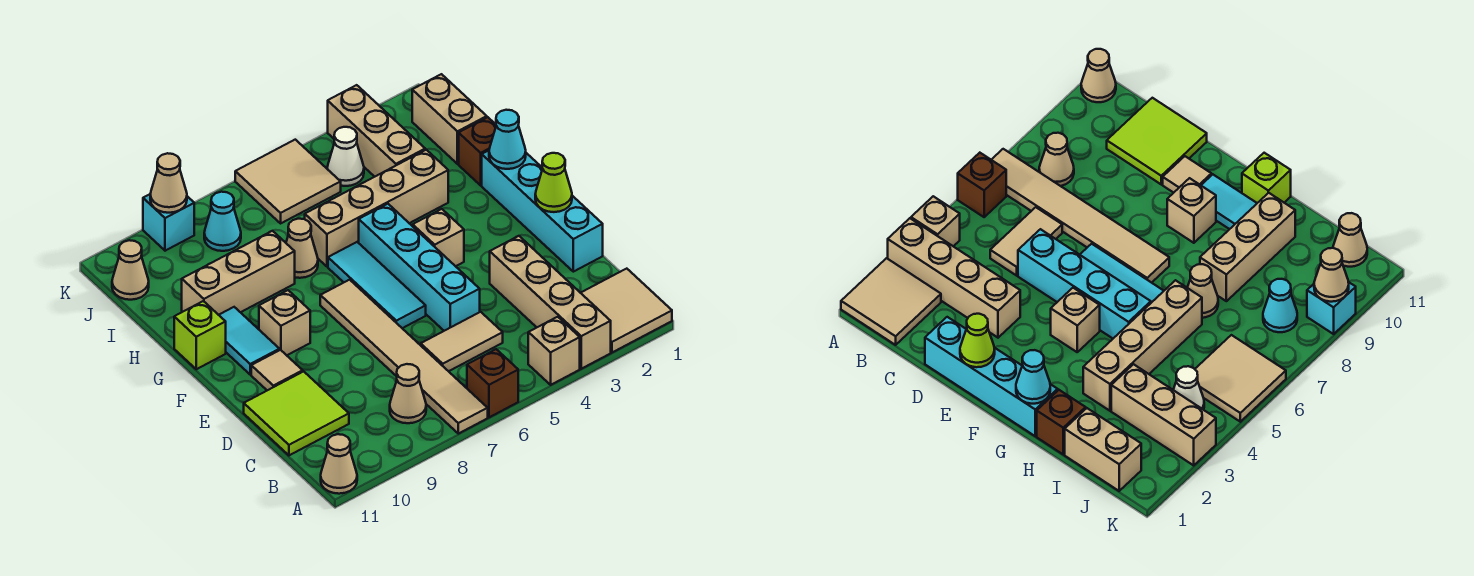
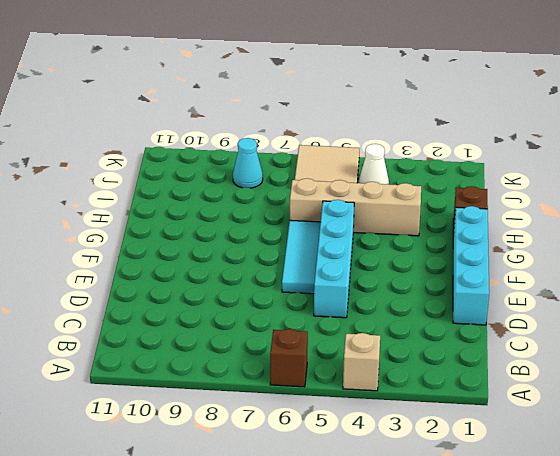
none -> tan tile A1:B2 level 1
none -> tan brick A3:D3 level 1
none -> tan tile A7:F7 level 1
none -> tan cone A11 level 1

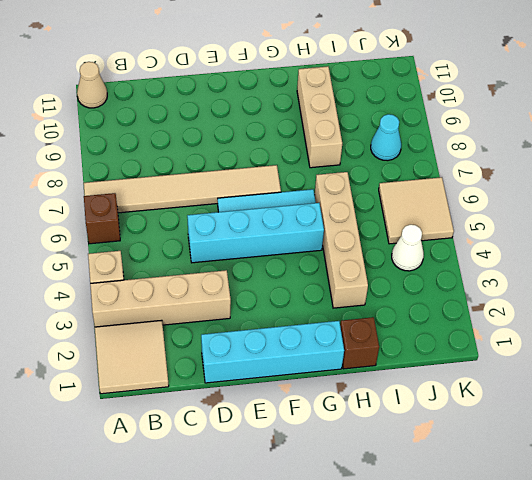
none -> tan cone B8 level 1
none -> tan tile C5:C6 level 1
none -> lime tile C10:D11 level 1
none -> tan tile E10 level 1

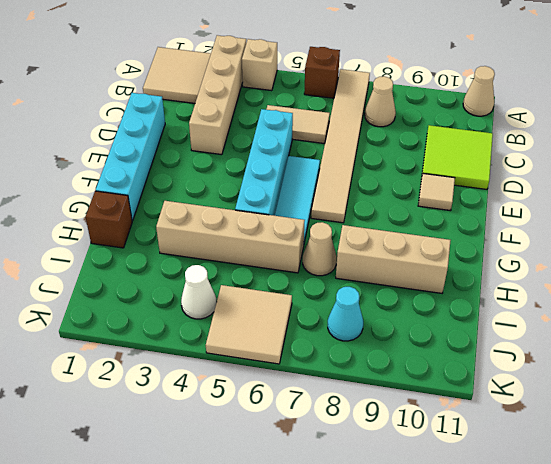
none -> tan brick F4 level 1
none -> tan brick F9 level 1
none -> cyan tile F10:G10 level 1
none -> lime brick G11 level 1

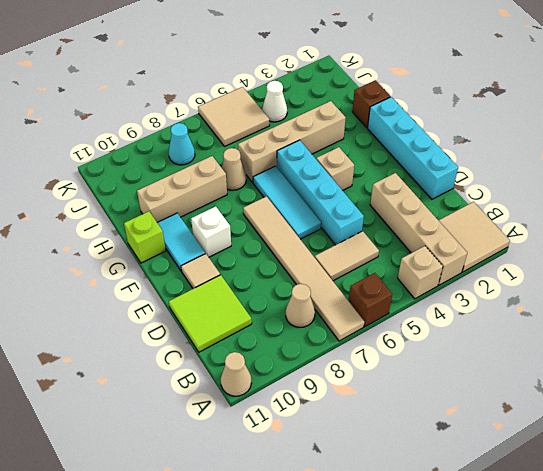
white brick F9 level 1 -> tan brick F9 level 1
none -> tan brick I1:J1 level 1
none -> tan brick I3:K3 level 1
none -> tan cone J11 level 1
none -> cyan brick K9 level 1

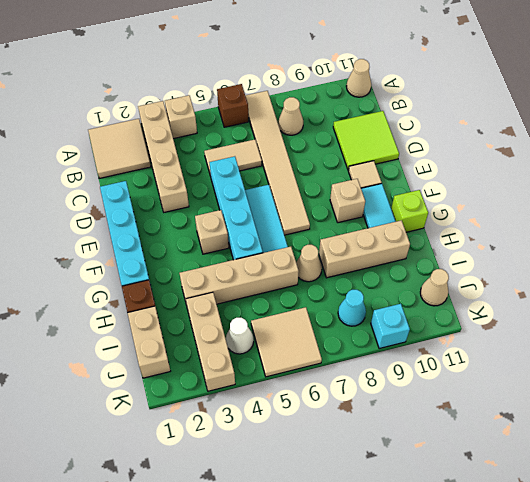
none -> lime cone E1 level 2
none -> cyan cone G1 level 2
none -> tan cone K9 level 2

